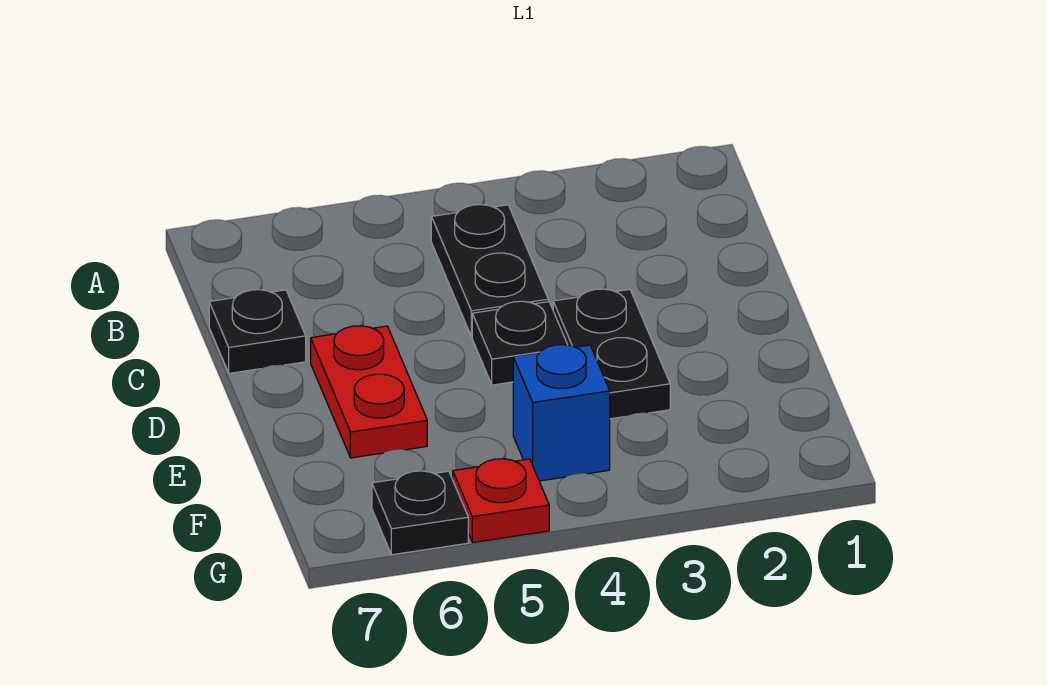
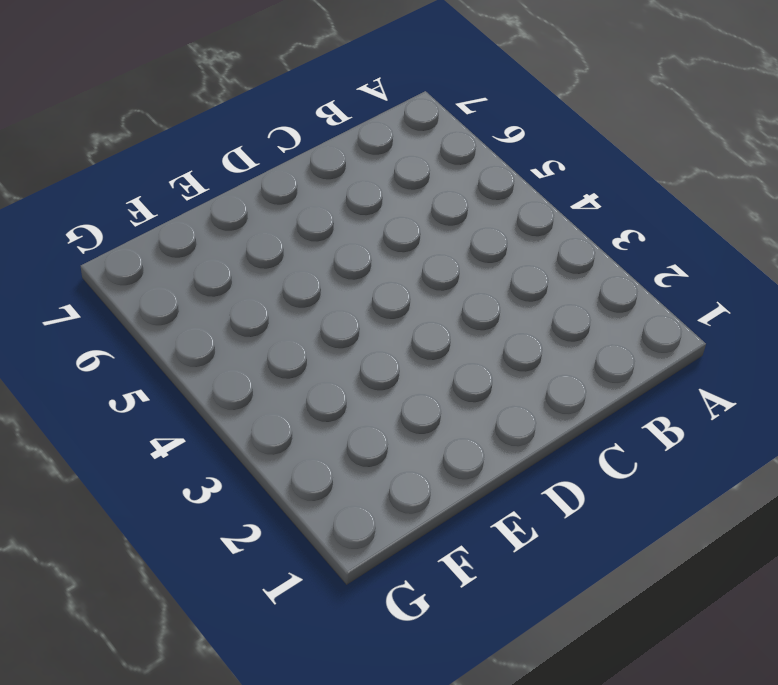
none -> black plate B4:C4 level 1
none -> black plate C7 level 1

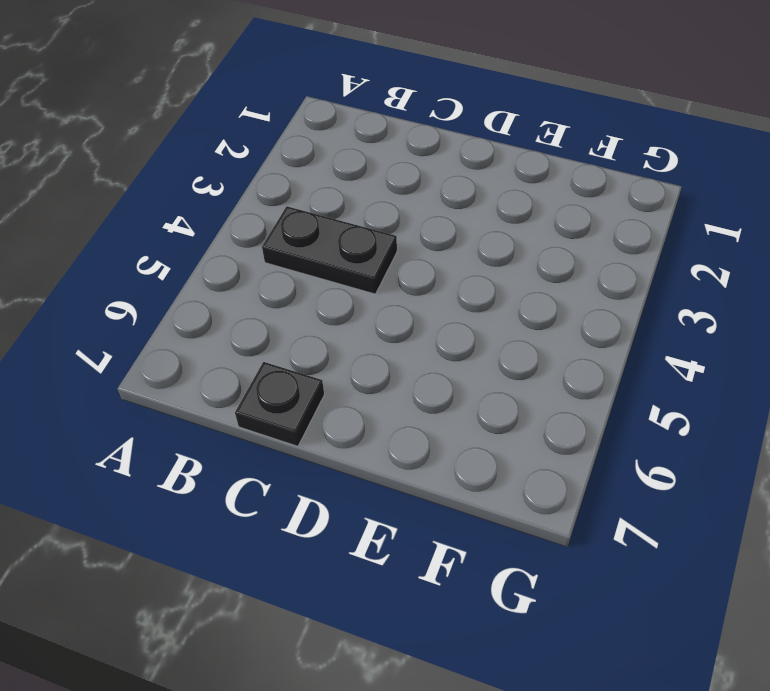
none -> black plate D3:E3 level 1
none -> black plate D4 level 1

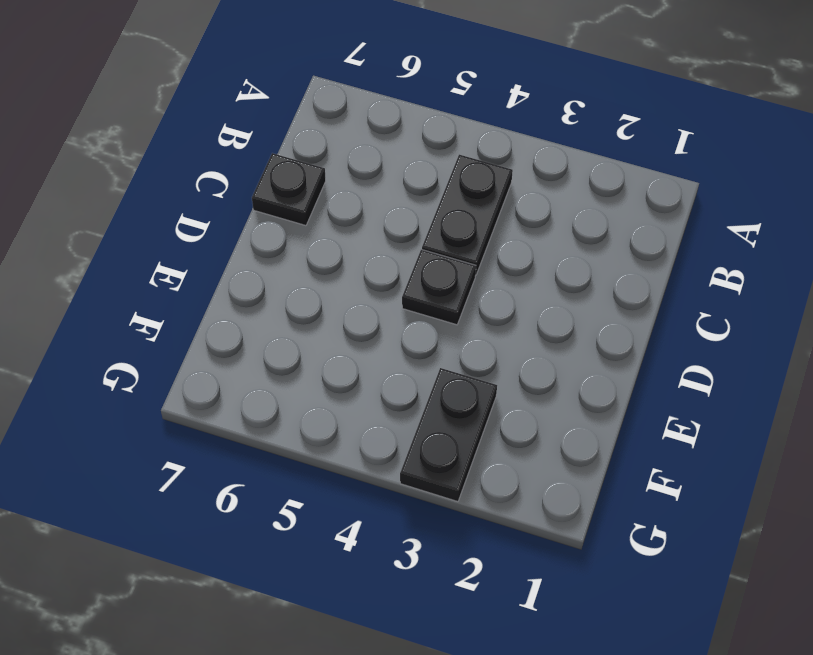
black plate F3:G3 level 1 -> black plate D3:E3 level 1
none -> red plate D6:E6 level 1
none -> blue brick F4 level 1

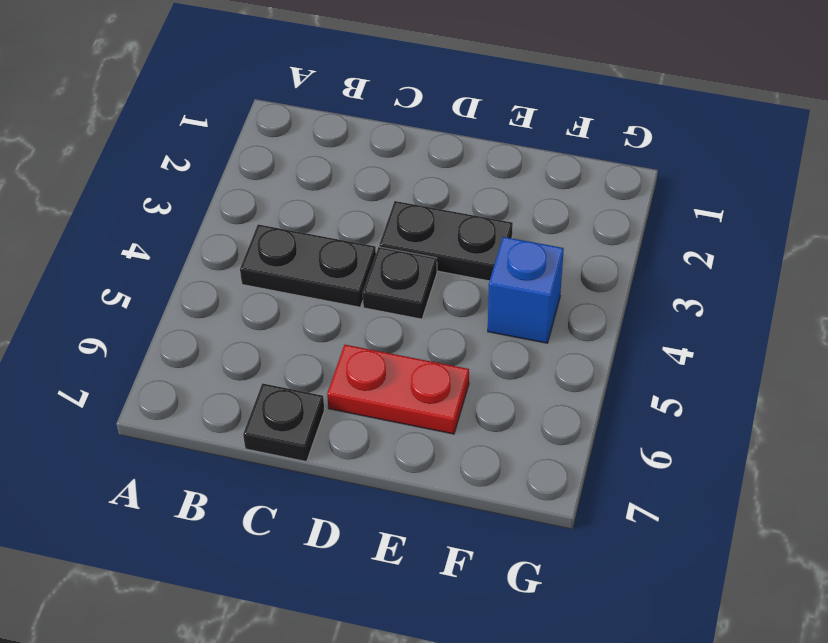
none -> red plate G5 level 1
none -> black plate G6 level 1

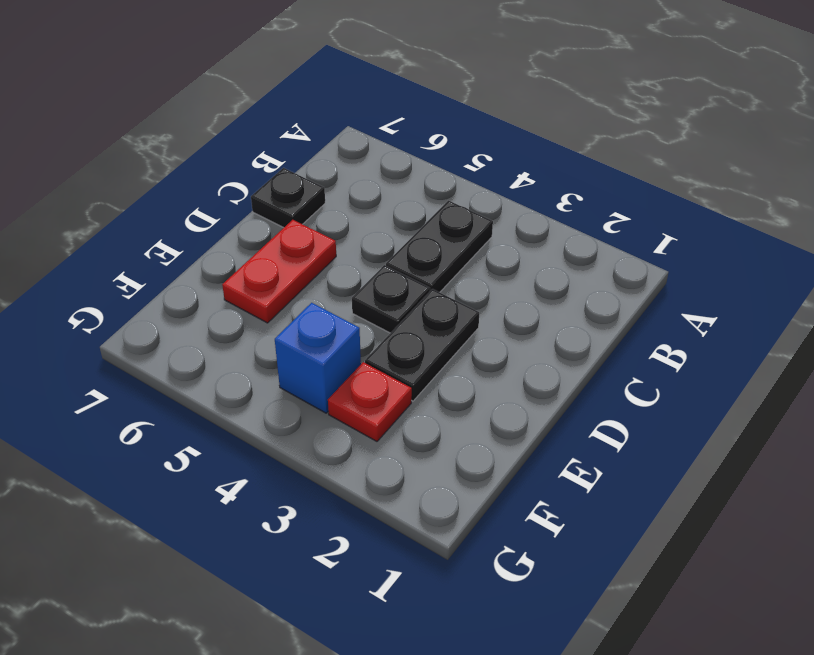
red plate F3 level 1 -> red plate G5 level 1
none -> black plate G6 level 1

